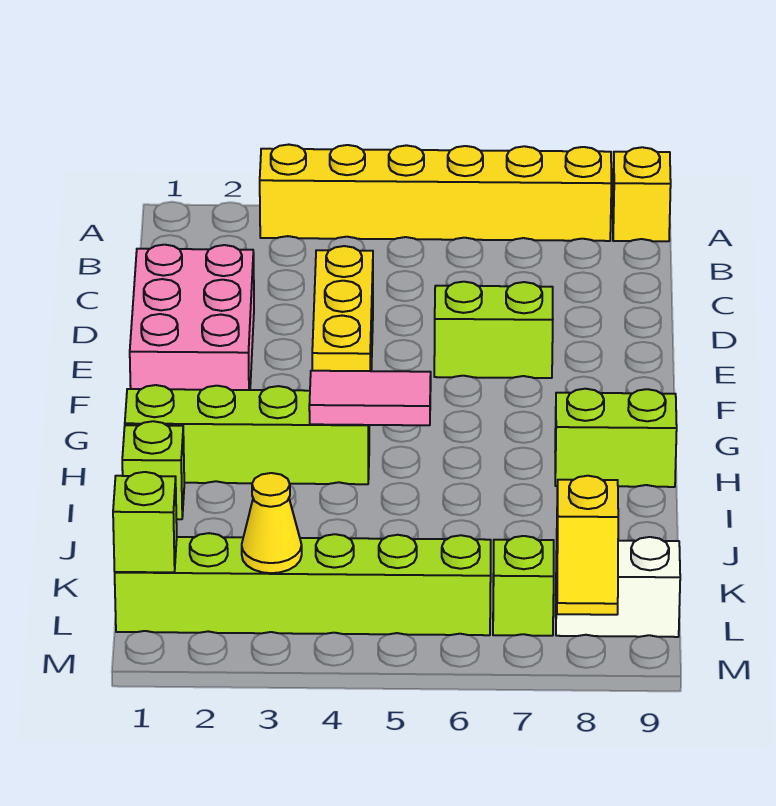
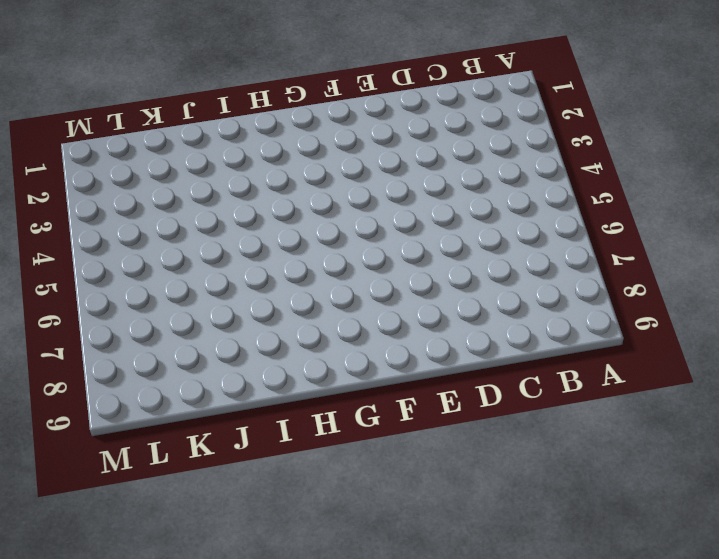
none -> yellow brick A3:A8 level 1
none -> yellow brick A9 level 1
none -> pink brick D1:F2 level 1

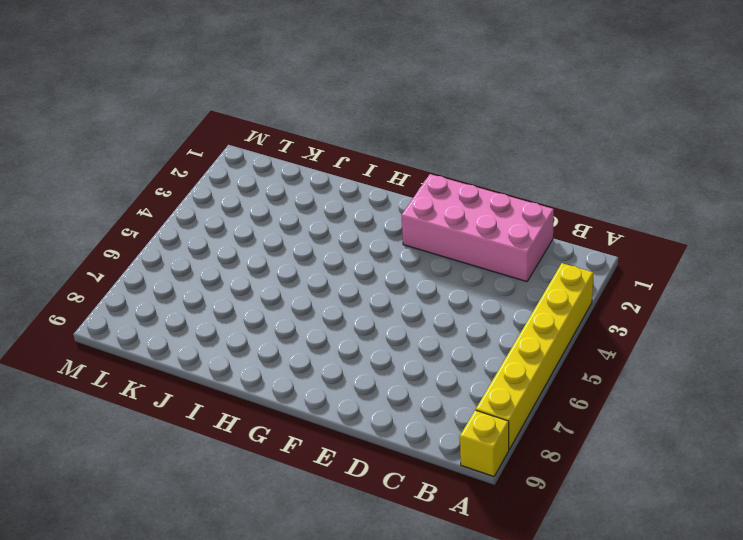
pink brick C1:F2 level 1 -> pink brick D1:F2 level 1
none -> yellow brick D4:F4 level 1
none -> lime brick E6:E7 level 1
none -> lime brick H1:H4 level 1

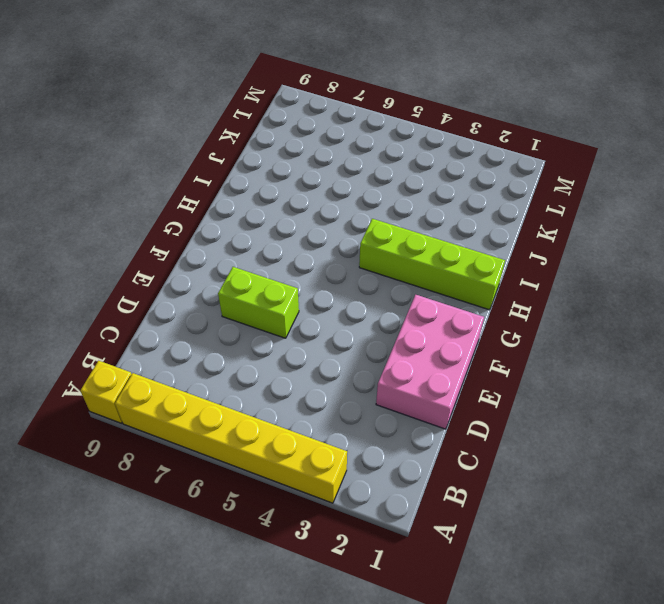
none -> yellow brick D4:F4 level 1
none -> lime brick H8:H9 level 1
none -> lime brick I1 level 1

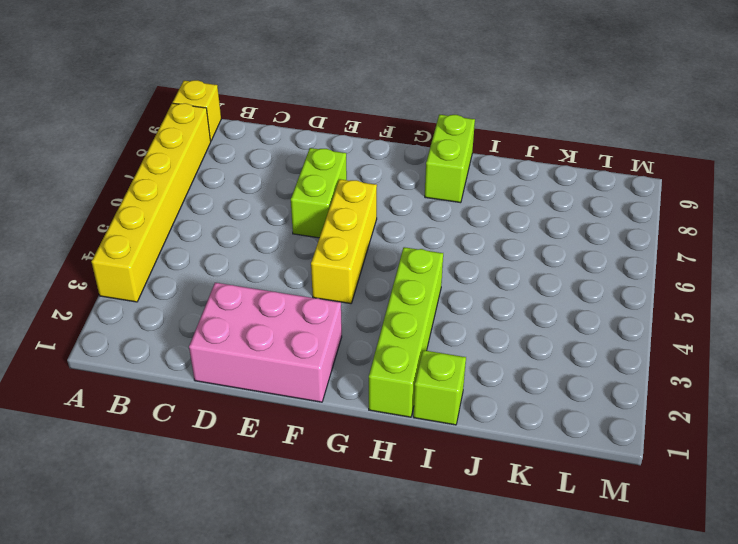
yellow brick F4:F6 level 1 -> yellow brick D4:F4 level 1
none -> lime brick L1:L6 level 1
none -> lime brick L7 level 1
none -> white brick L8:L9 level 1

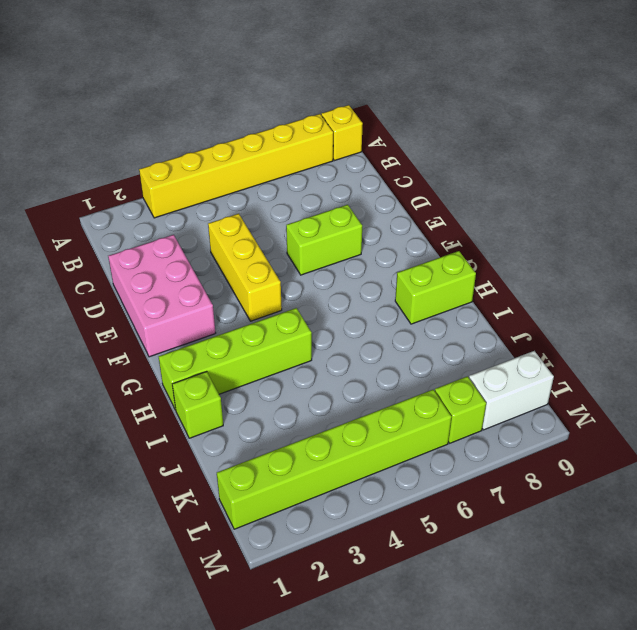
none -> pink tile H4:H5 level 2
none -> lime brick L1 level 2
none -> yellow cone L3 level 2

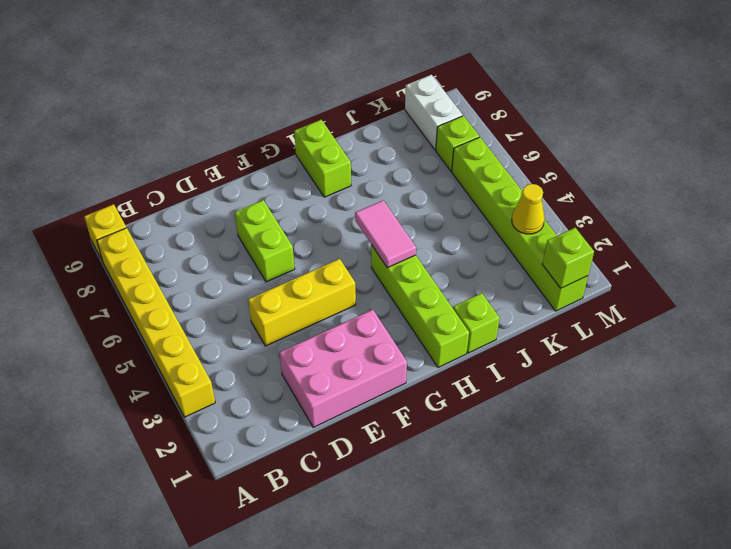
none -> yellow slope L8:M8 level 2 top L

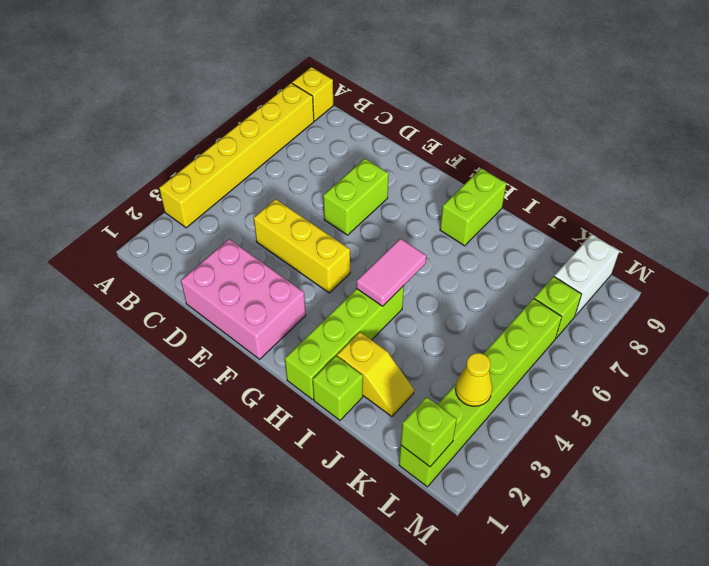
yellow slope I2:J2 level 1 top I -> yellow slope L8:M8 level 2 top L

